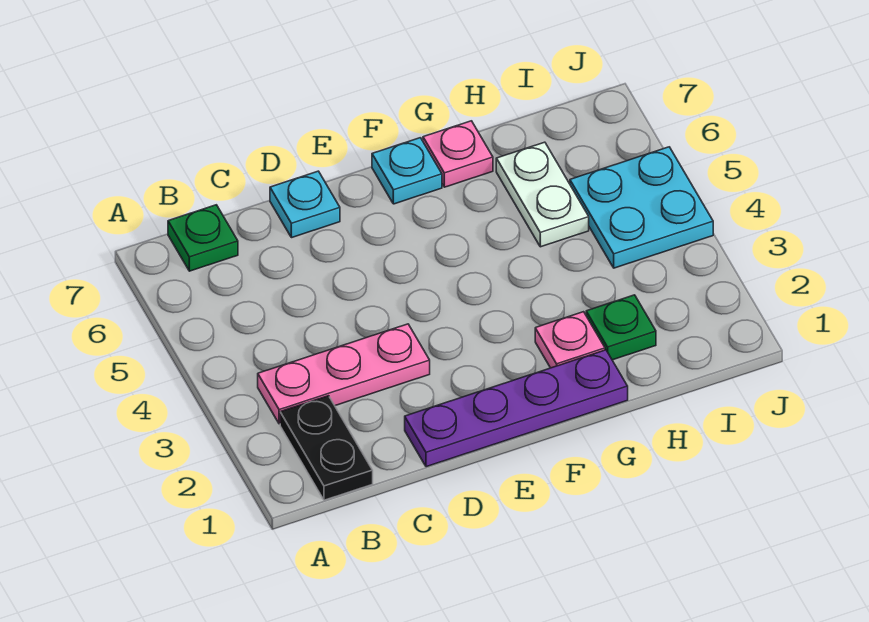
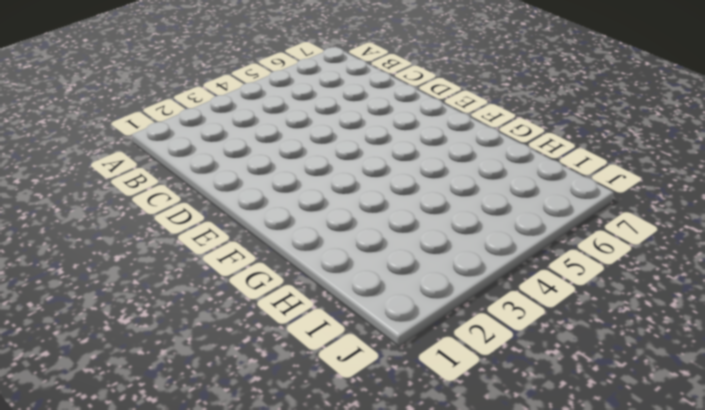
none -> black plate B1:B2 level 1
none -> pink plate B3:D3 level 1

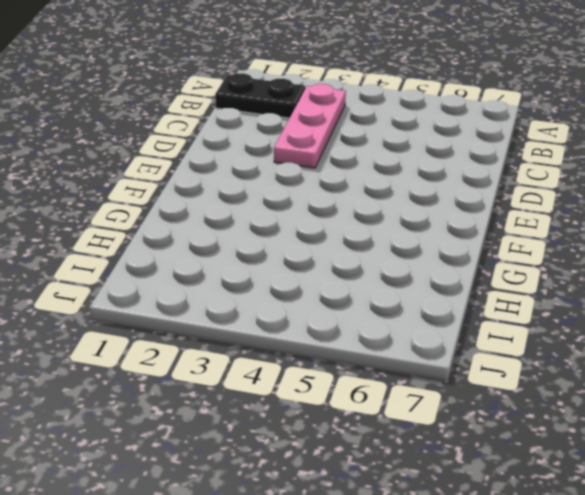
none -> green plate B7 level 1
none -> purple plate D1:G1 level 1

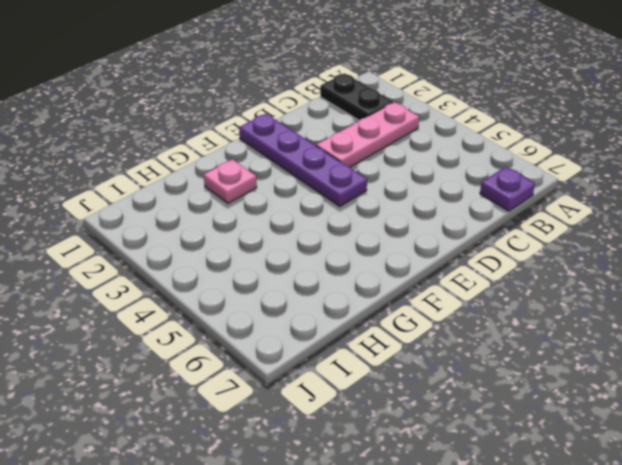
purple plate B7 level 1 -> green plate B7 level 1
purple plate E1:E4 level 1 -> purple plate D1:G1 level 1
none -> cyan plate D7 level 1
none -> cyan plate F7 level 1

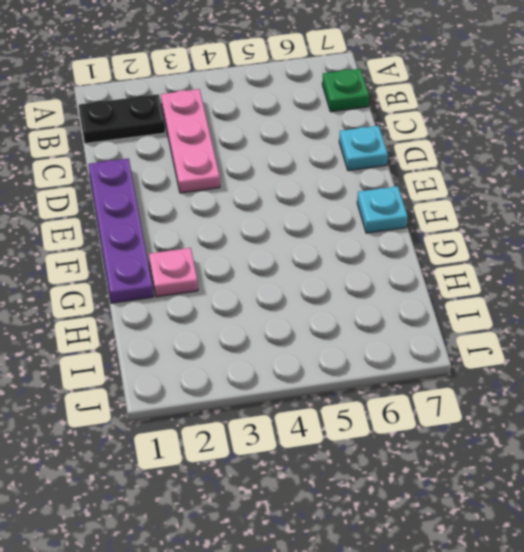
none -> pink plate G7 level 1
none -> green plate H2 level 1

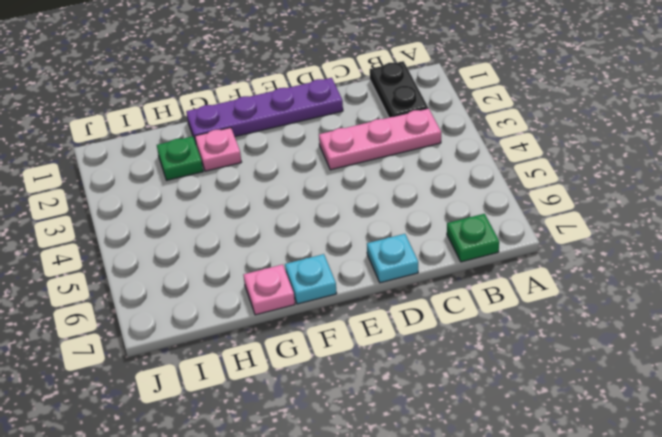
none -> white plate H5:H6 level 1
none -> cyan plate I4:J5 level 1

